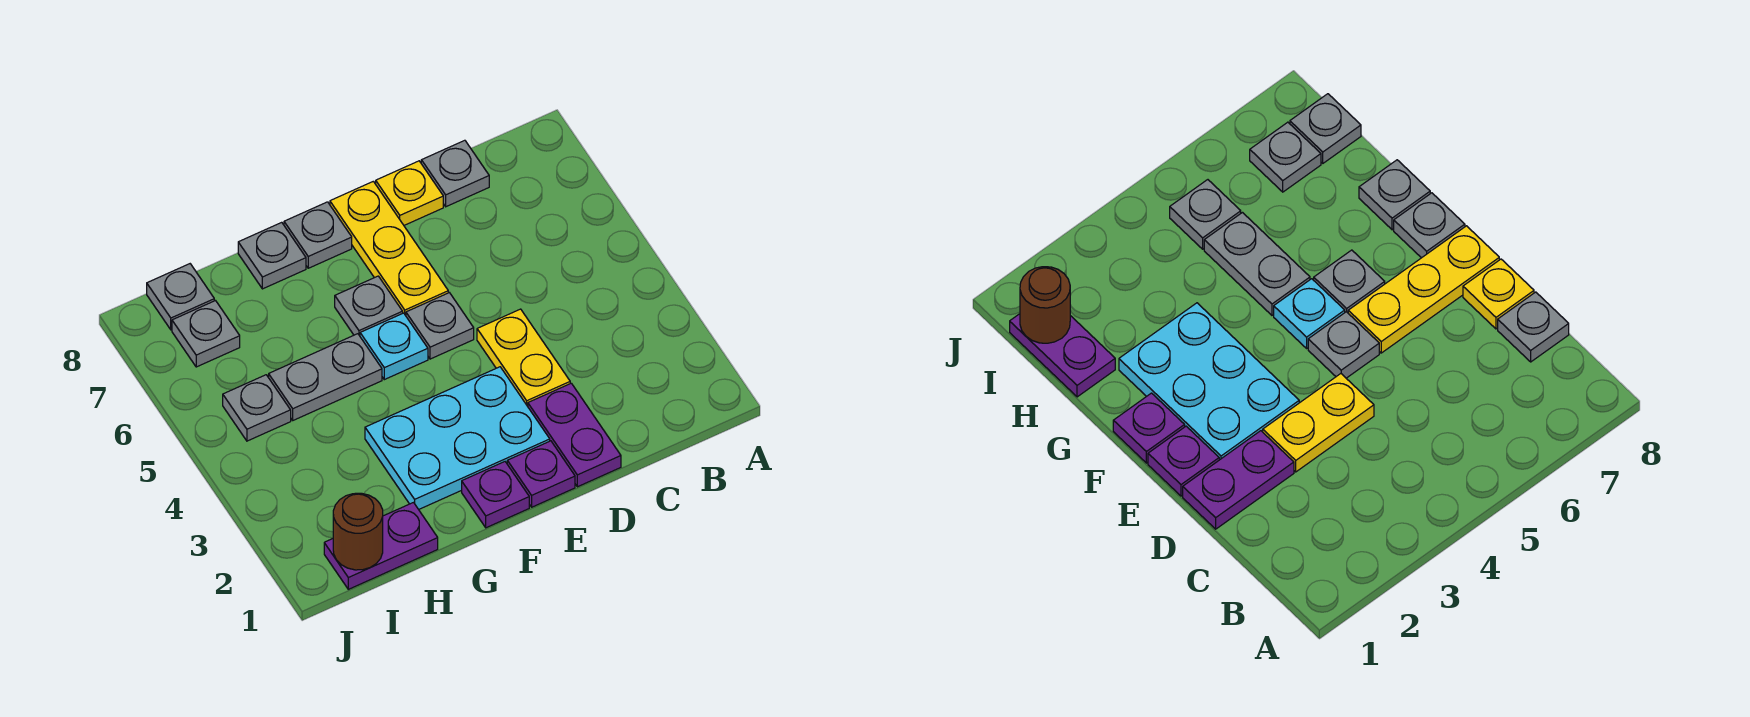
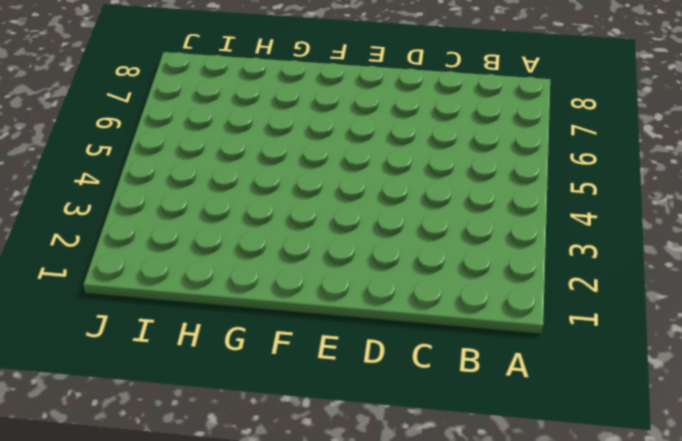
none -> grey plate C8 level 1
none -> purple plate D1:D2 level 1
none -> yellow plate D3:D4 level 1

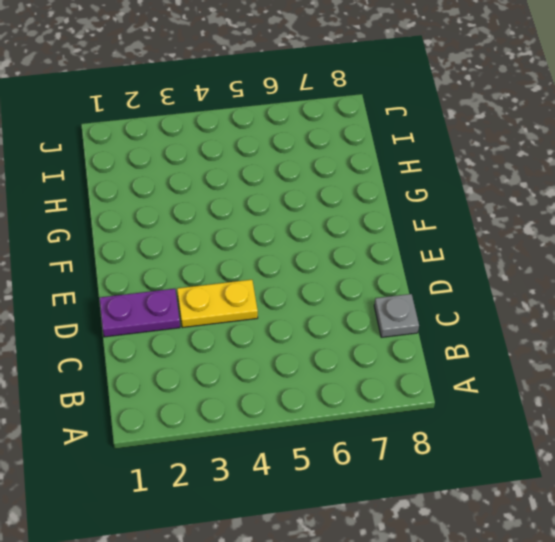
none -> yellow plate D8 level 1
none -> purple plate E1 level 1
none -> cyan plate E2:G3 level 1

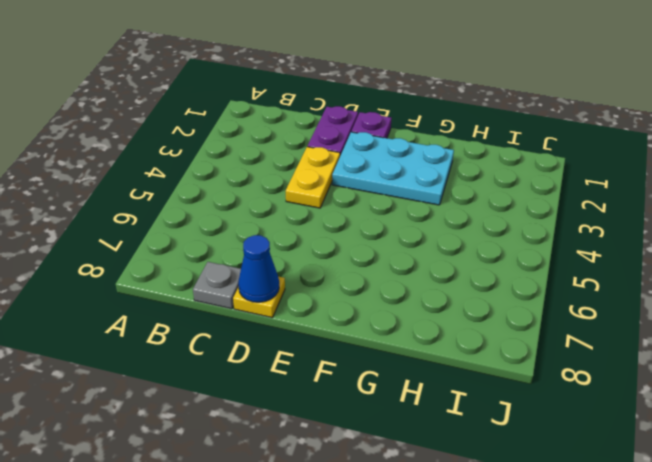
blue cone D8 level 2 -> none
none -> grey plate E5 level 1
none -> yellow plate E6:E8 level 1
none -> purple plate F1 level 1

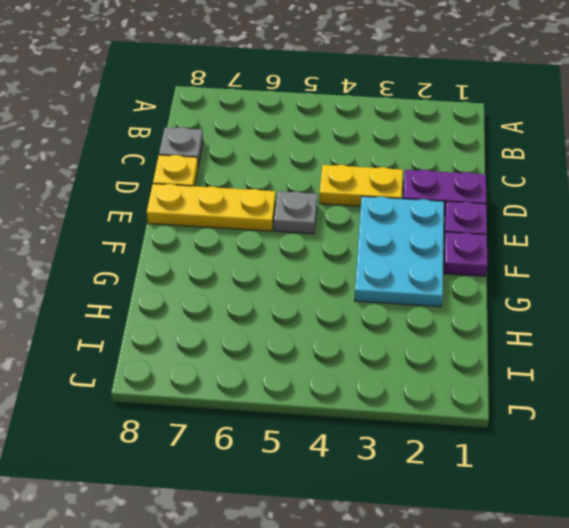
none -> cyan plate F5 level 1
none -> grey plate F6 level 1
none -> grey plate F8 level 1

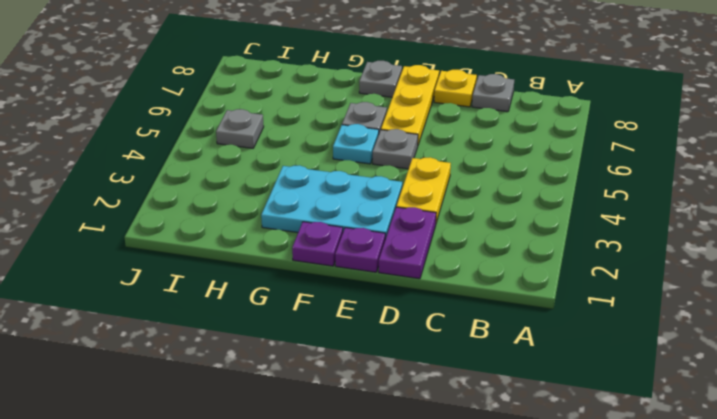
none -> grey plate G5:H5 level 1
none -> grey plate G8 level 1
none -> purple plate H1:I1 level 1

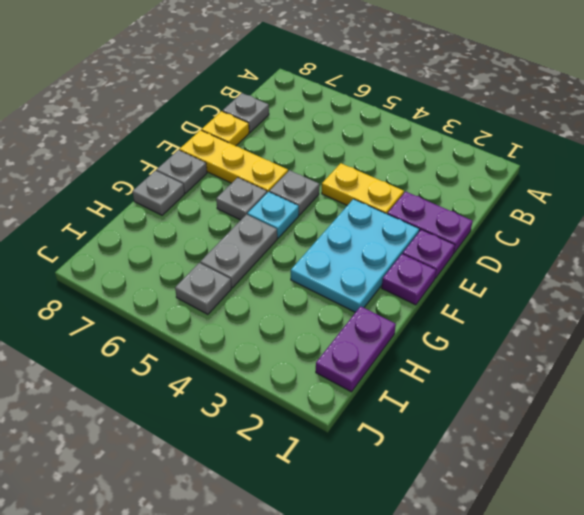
none -> grey plate I7 level 1
none -> grey plate I8 level 1
none -> brown round brick I1 level 2

